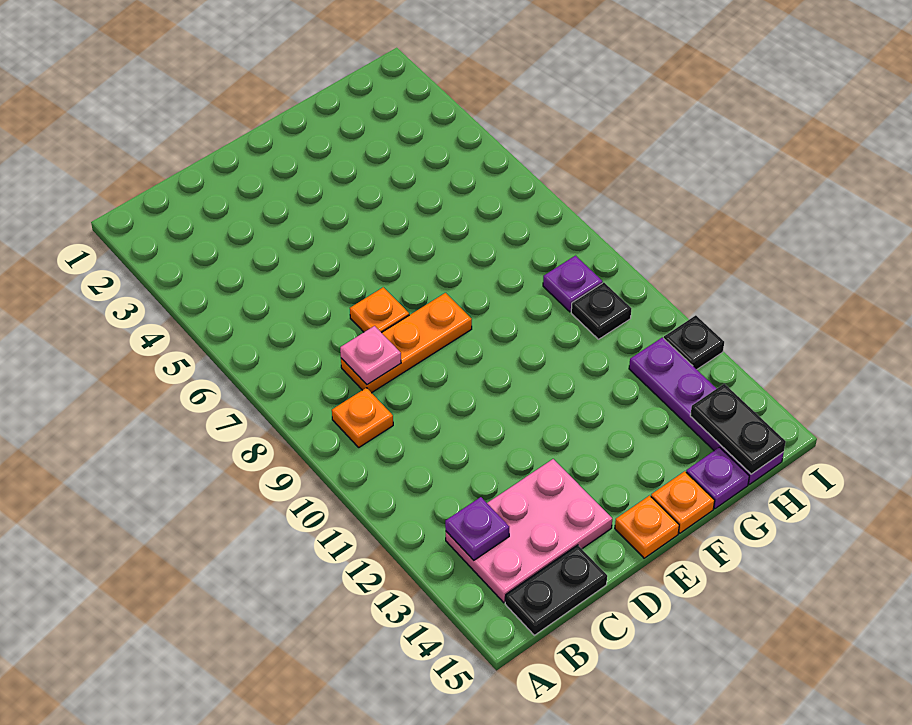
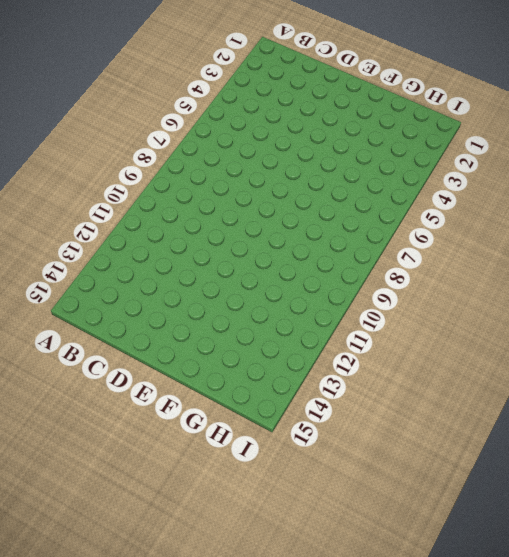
none -> orange plate B9 level 1
none -> pink plate B13:D14 level 1
none -> black plate B15:C15 level 1

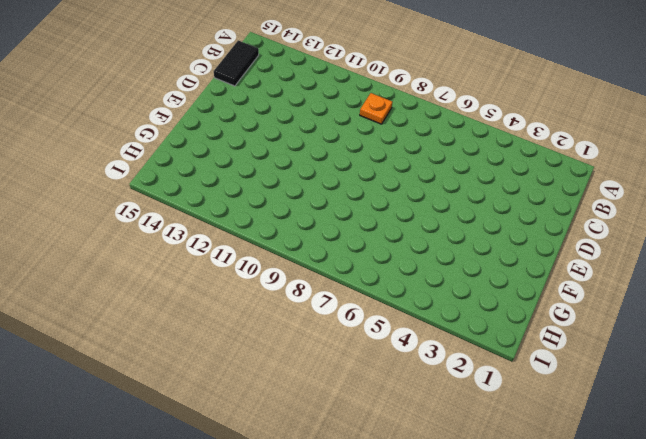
black tile B15:C15 level 1 -> black plate B15:C15 level 1
none -> pink plate B13:D14 level 1
none -> orange plate C8:E8 level 1
none -> orange plate D7 level 1

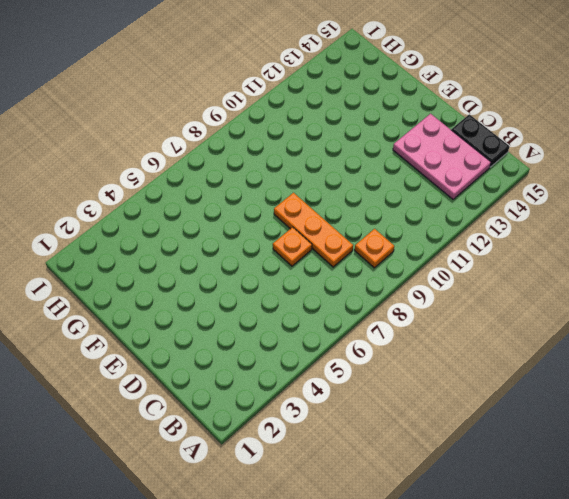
none -> orange plate E15 level 1
none -> orange plate F15 level 1
none -> purple plate G15 level 1

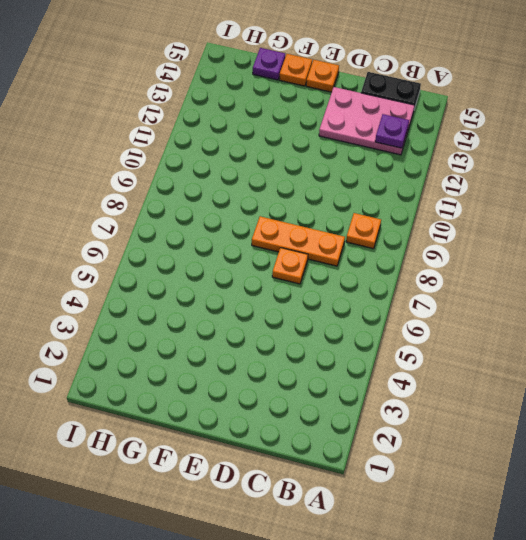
none -> purple plate H9 level 1
none -> black plate H10 level 1
none -> purple plate H12:H15 level 1

